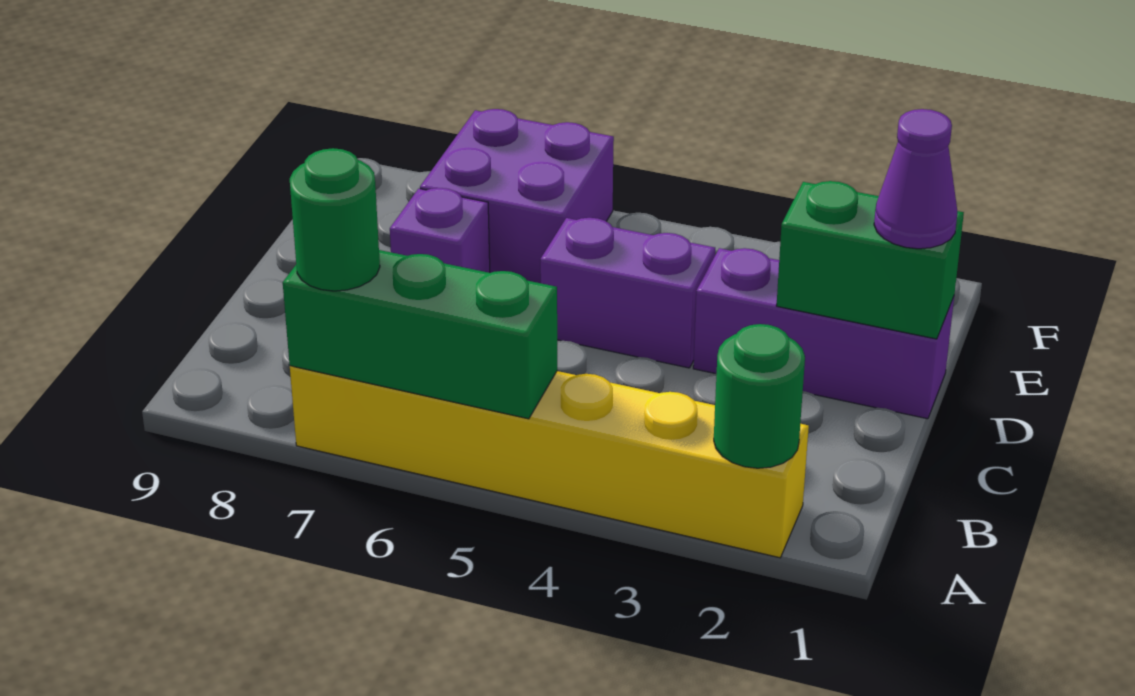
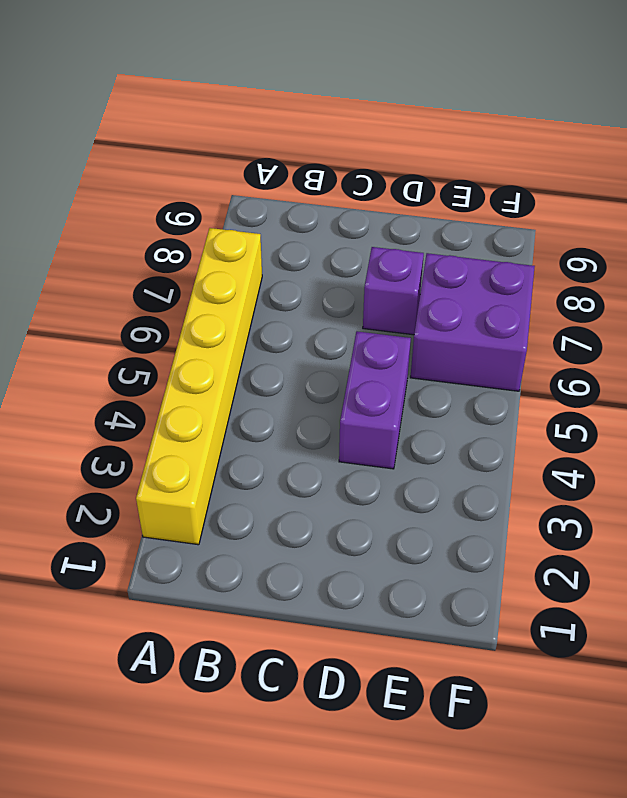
none -> purple brick D1:D3 level 1
none -> green round brick A2 level 2

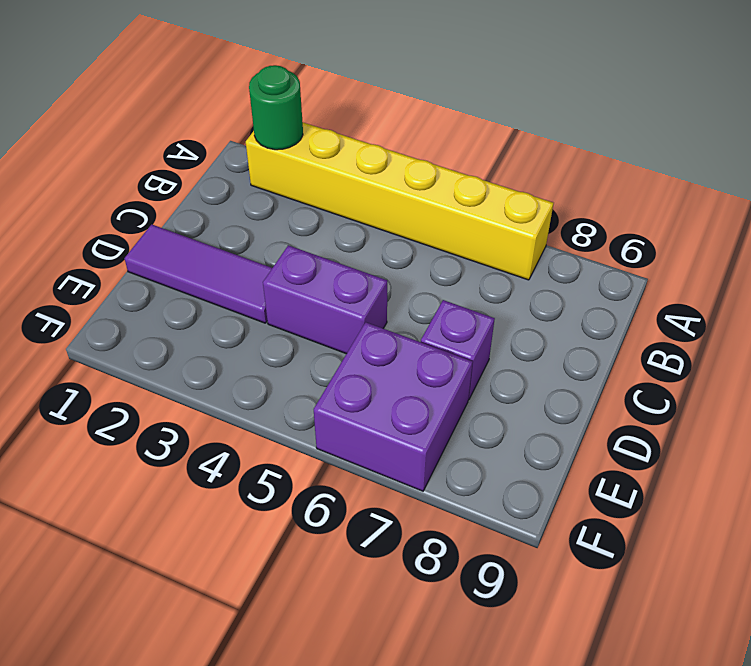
purple tile D1:D3 level 1 -> purple brick D1:D3 level 1
none -> green brick A5:A7 level 2
none -> green brick D1:D2 level 2

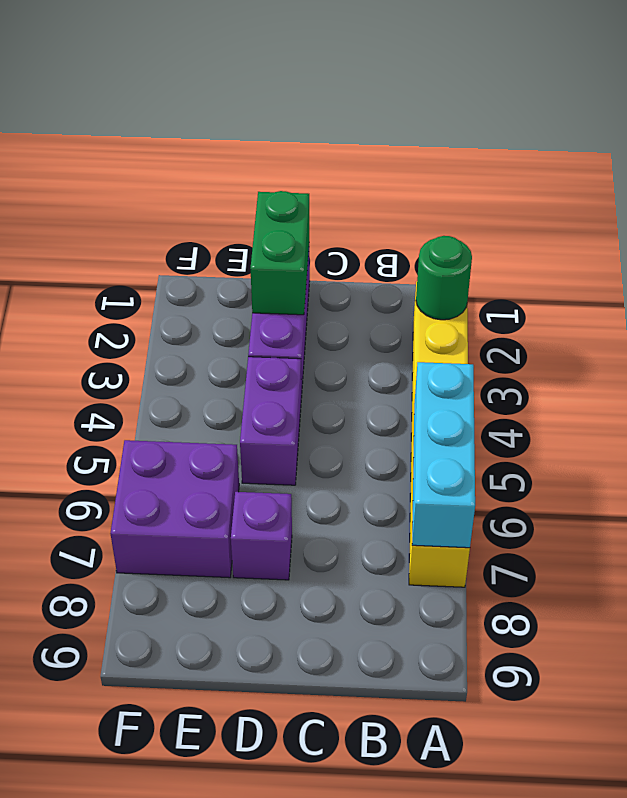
cyan brick A5:A7 level 2 -> green brick A5:A7 level 2
none -> green round brick A7 level 3
none -> purple cone D1 level 3

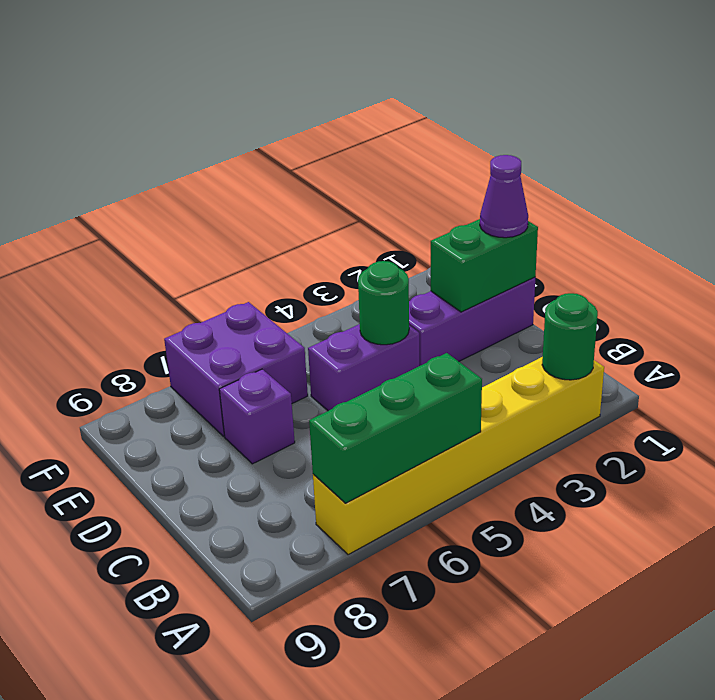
green round brick D4 level 2 -> green round brick A7 level 3

